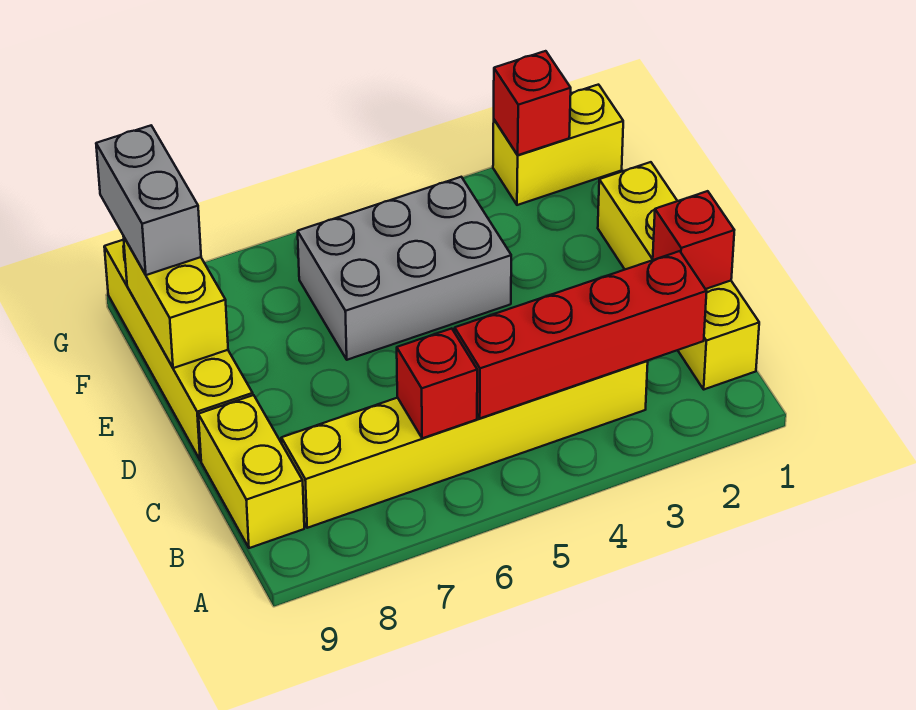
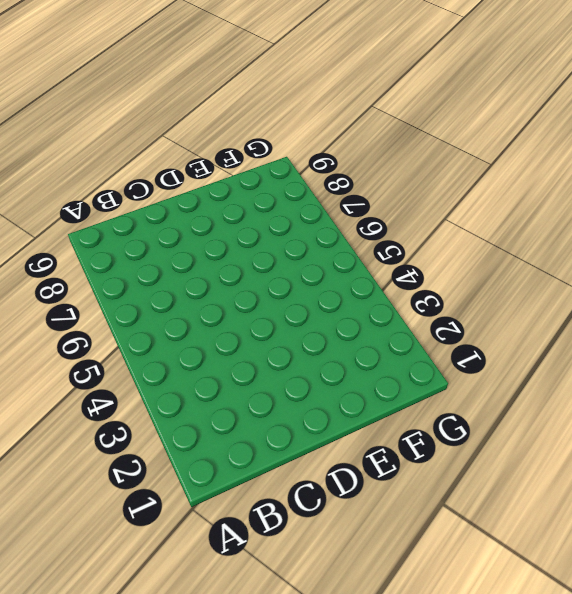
none -> yellow brick B1:E1 level 1
none -> yellow brick B3:B8 level 1
none -> yellow brick B9:C9 level 1

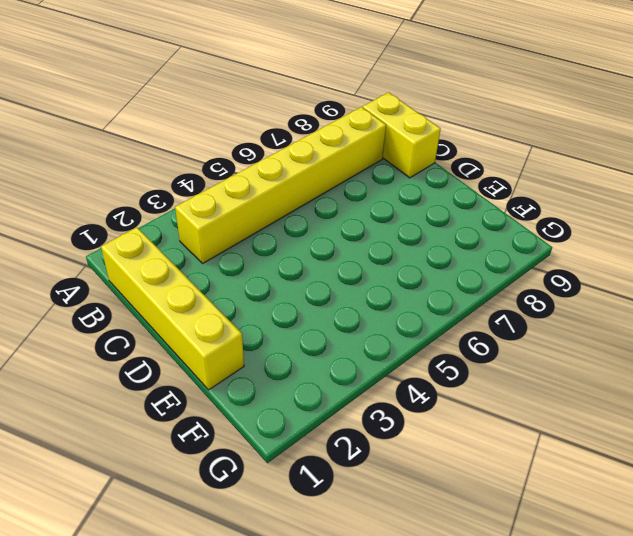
none -> yellow brick D9:G9 level 1
none -> grey brick E4:F6 level 1
none -> yellow brick G1:G2 level 1

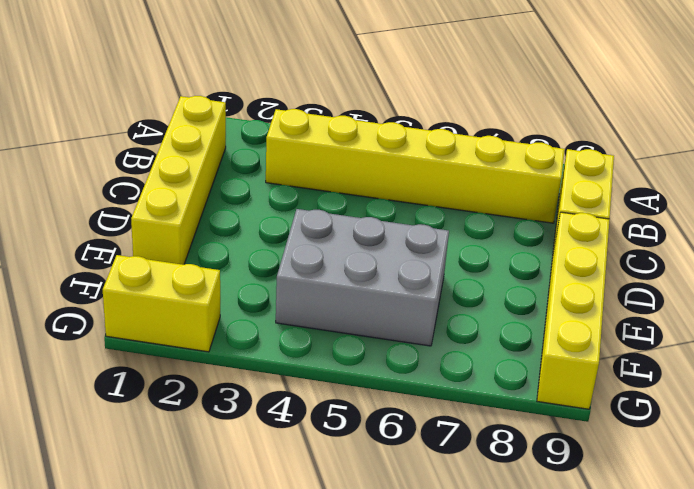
none -> red brick B2:B5 level 2
none -> red brick B6 level 2
none -> red brick C1 level 2

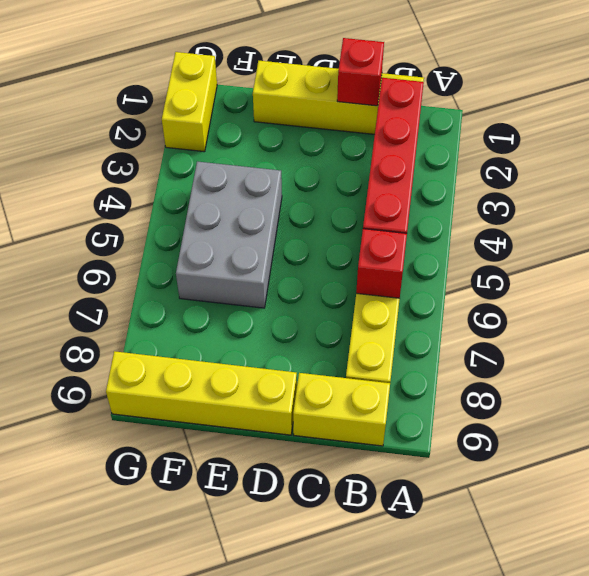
none -> yellow brick E9:F9 level 2
none -> red brick G2 level 2
none -> grey brick F9:G9 level 3

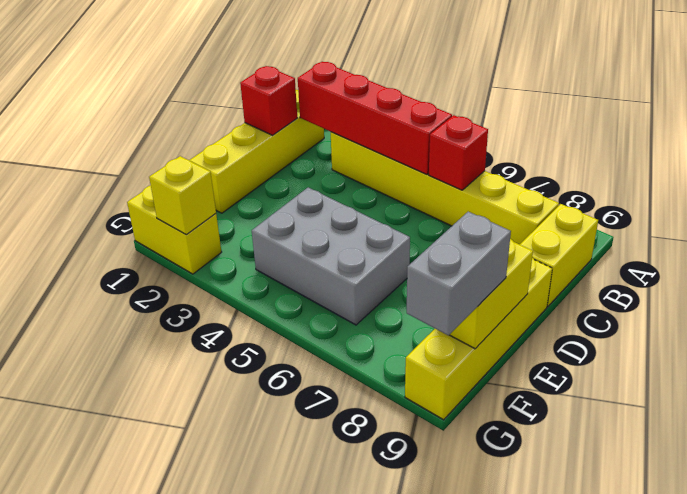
yellow brick G2 level 2 -> red brick G2 level 2

